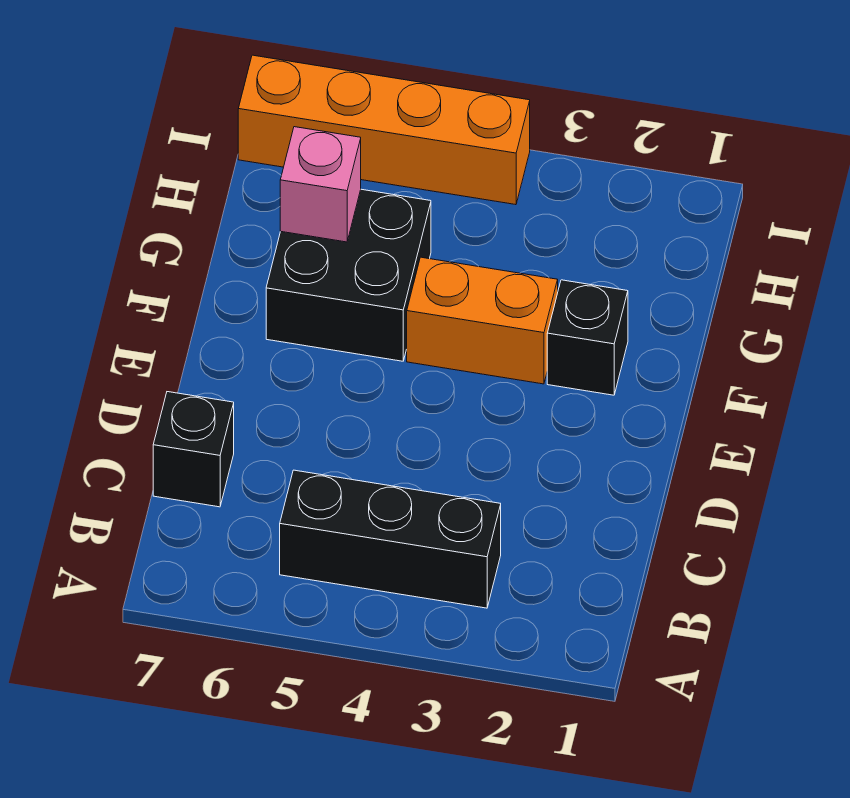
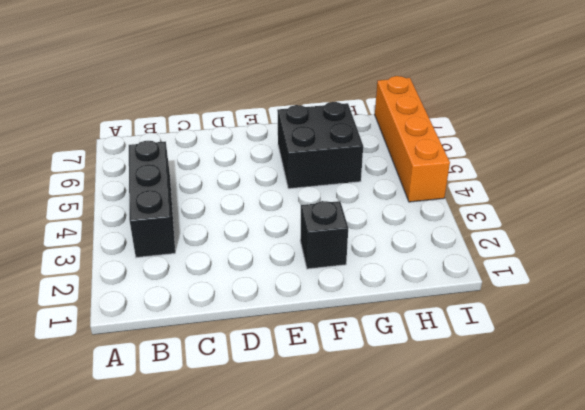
none -> black brick C7 level 1
none -> orange brick F3:F4 level 1

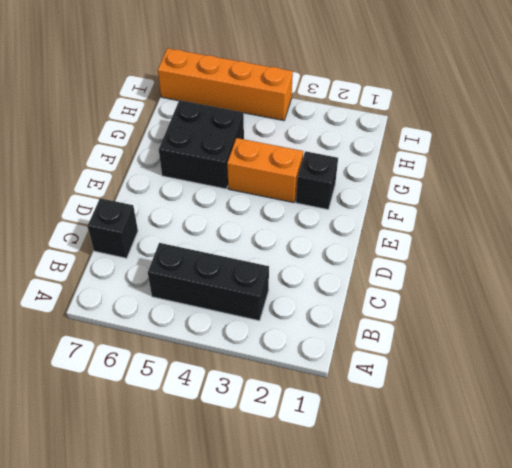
none -> pink brick G6 level 2

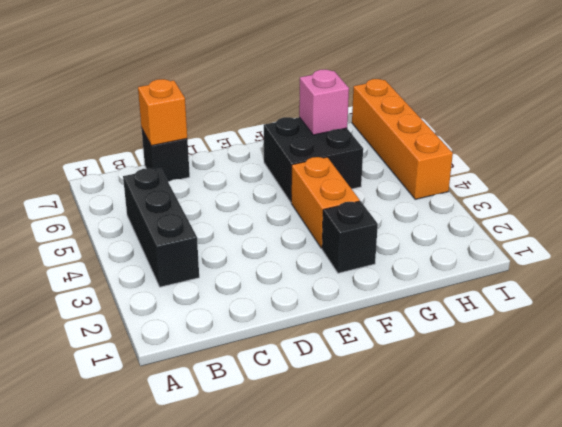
orange brick C7 level 2 -> none

